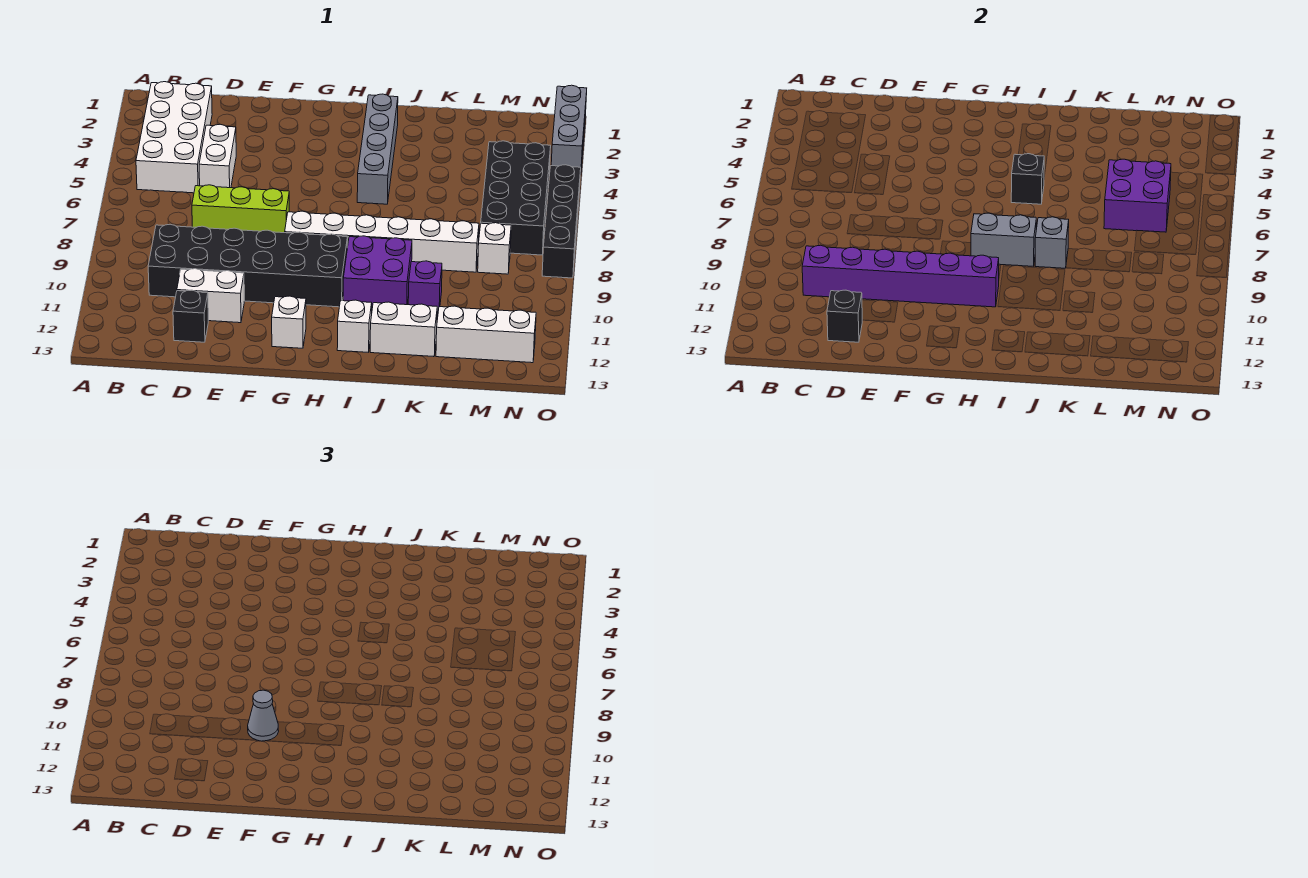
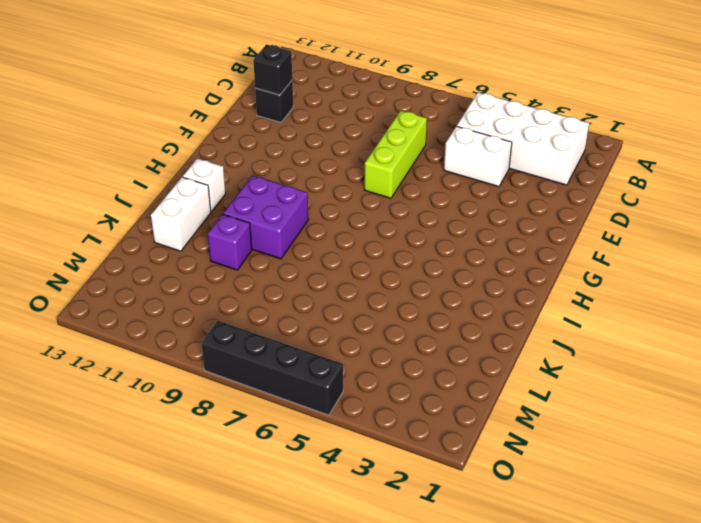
none -> black brick C9:H10 level 1
none -> white brick D11:E11 level 1
none -> white brick G8:L8 level 1

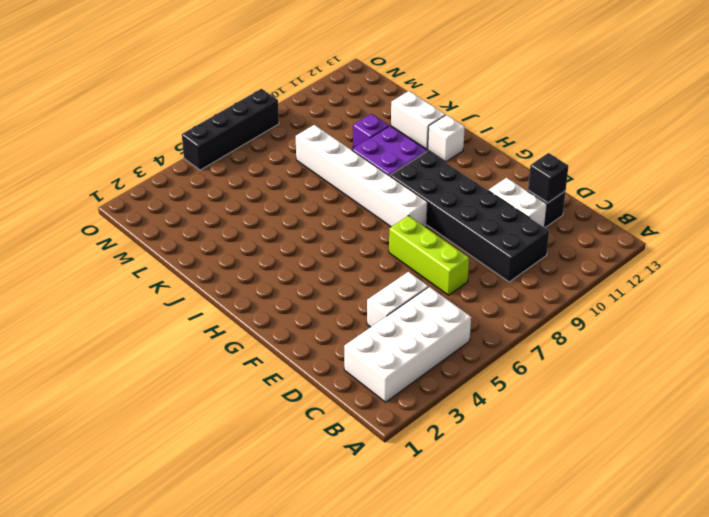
none -> white brick G12 level 1
none -> grey brick I2:I5 level 1
none -> white brick L12:N12 level 1

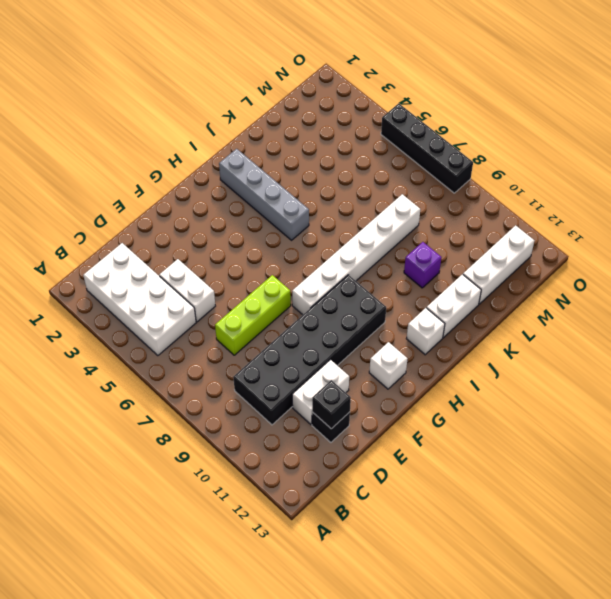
none -> purple brick I9:J10 level 1
none -> black brick M4:N7 level 1
none -> white brick M8 level 1

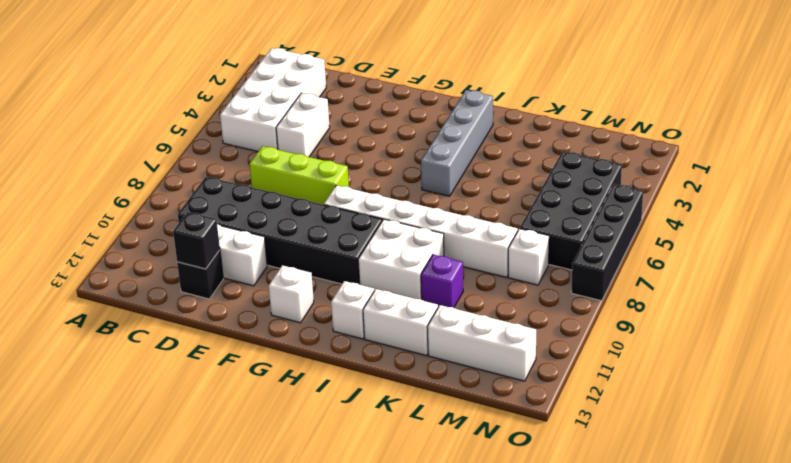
white brick I9:J10 level 1 -> purple brick I9:J10 level 1
none -> grey brick O1:O3 level 1
none -> purple brick C10:H10 level 2
none -> grey brick H8:I8 level 2

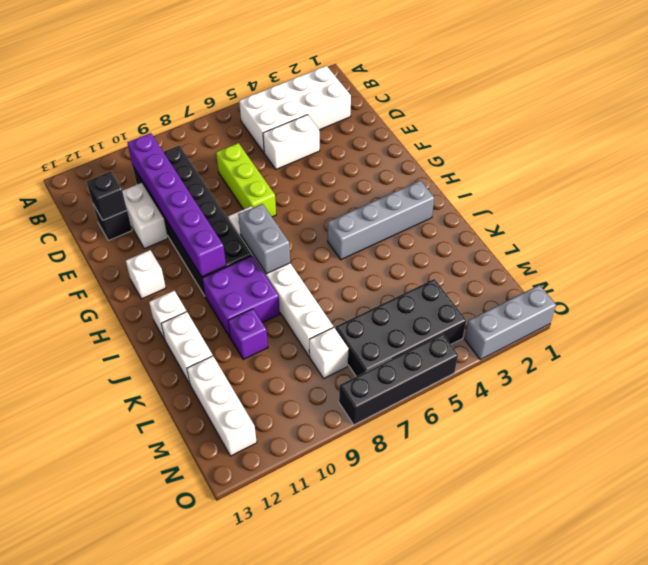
none -> black brick I5 level 2
none -> grey brick J8 level 2
none -> purple brick L5:M6 level 2

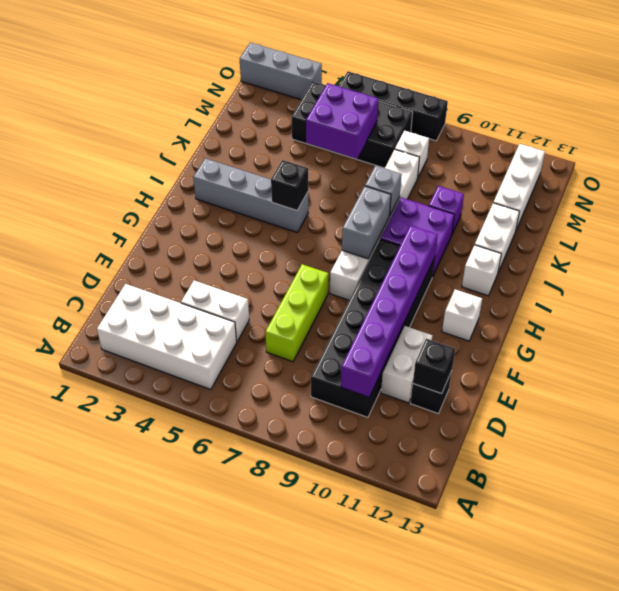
none -> grey cone F10 level 3

